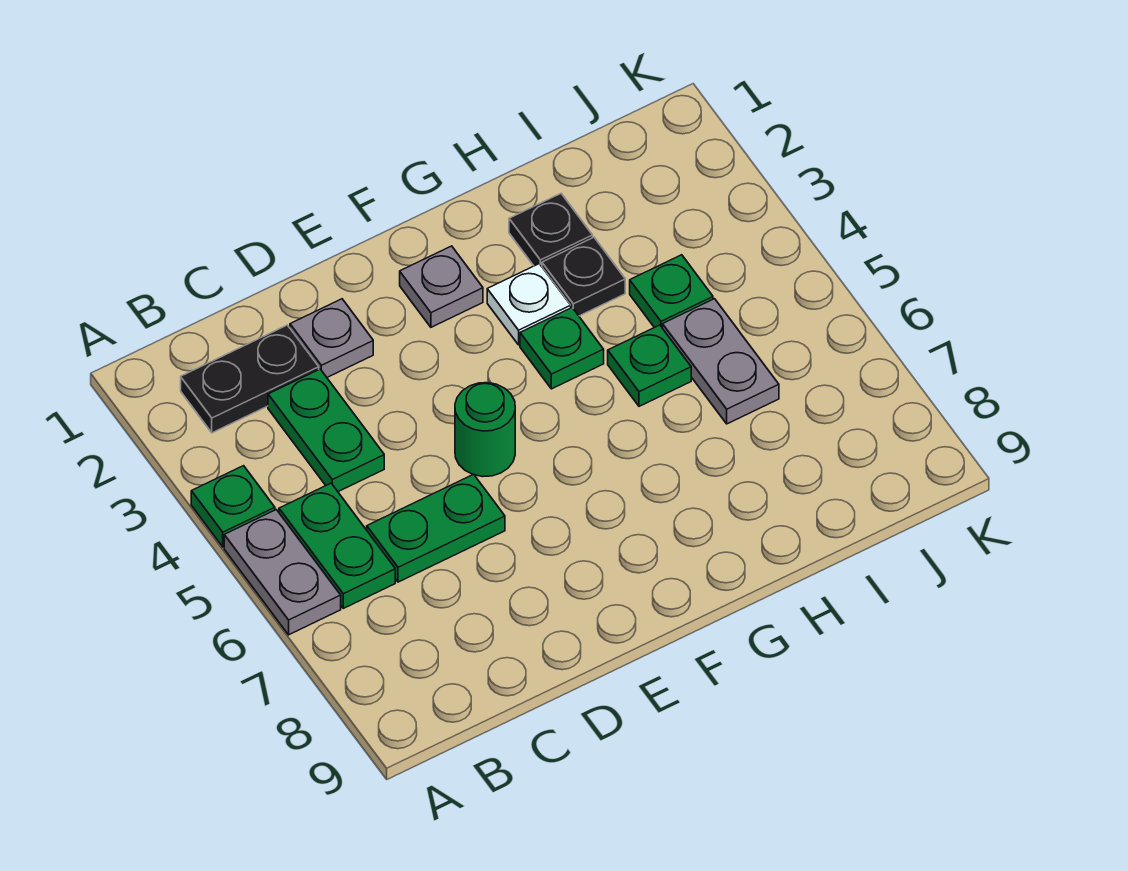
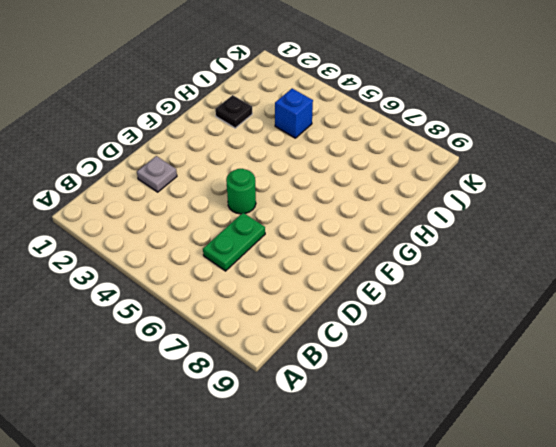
blue brick I4 level 1 -> green plate I4 level 1
none -> green plate A4 level 1
none -> grey plate A5:A6 level 1
none -> black plate B2:C2 level 1

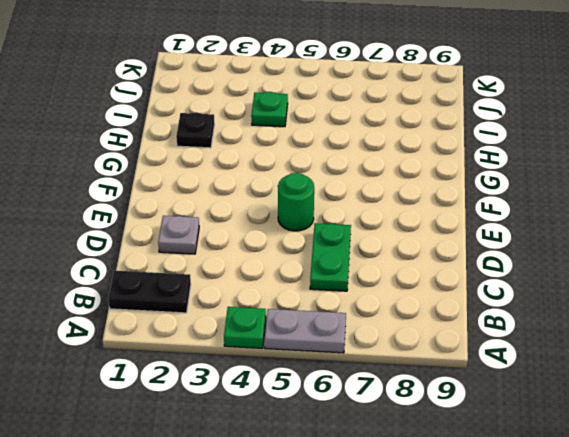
black plate B1:B2 level 1 -> black plate B2:C2 level 1
none -> green plate B5:B6 level 1
none -> green plate C3:C4 level 1
none -> grey plate F2 level 1

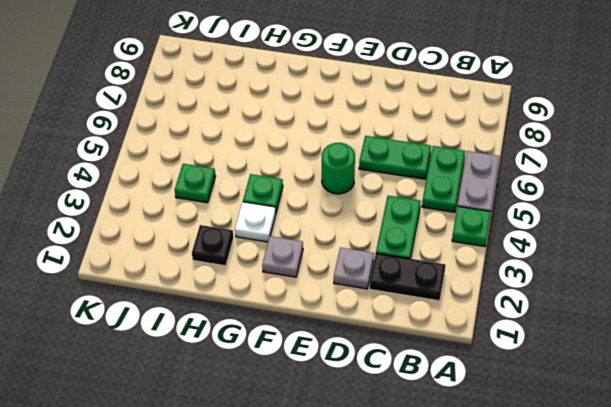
none -> black plate H3 level 1
none -> green plate H5 level 1
none -> grey plate I5:I6 level 1

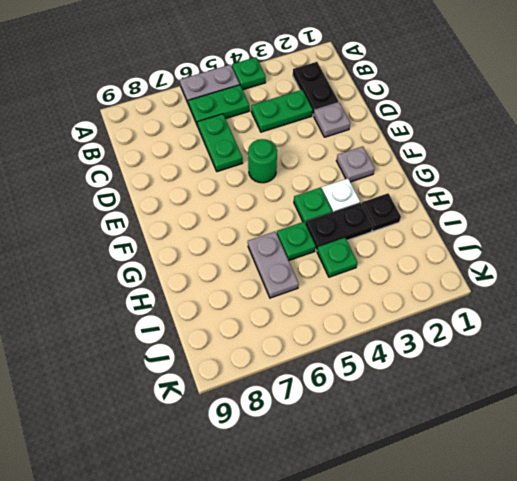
black plate H3:H4 level 1 -> black plate H3 level 1
grey plate H6:I6 level 1 -> grey plate I5:I6 level 1

